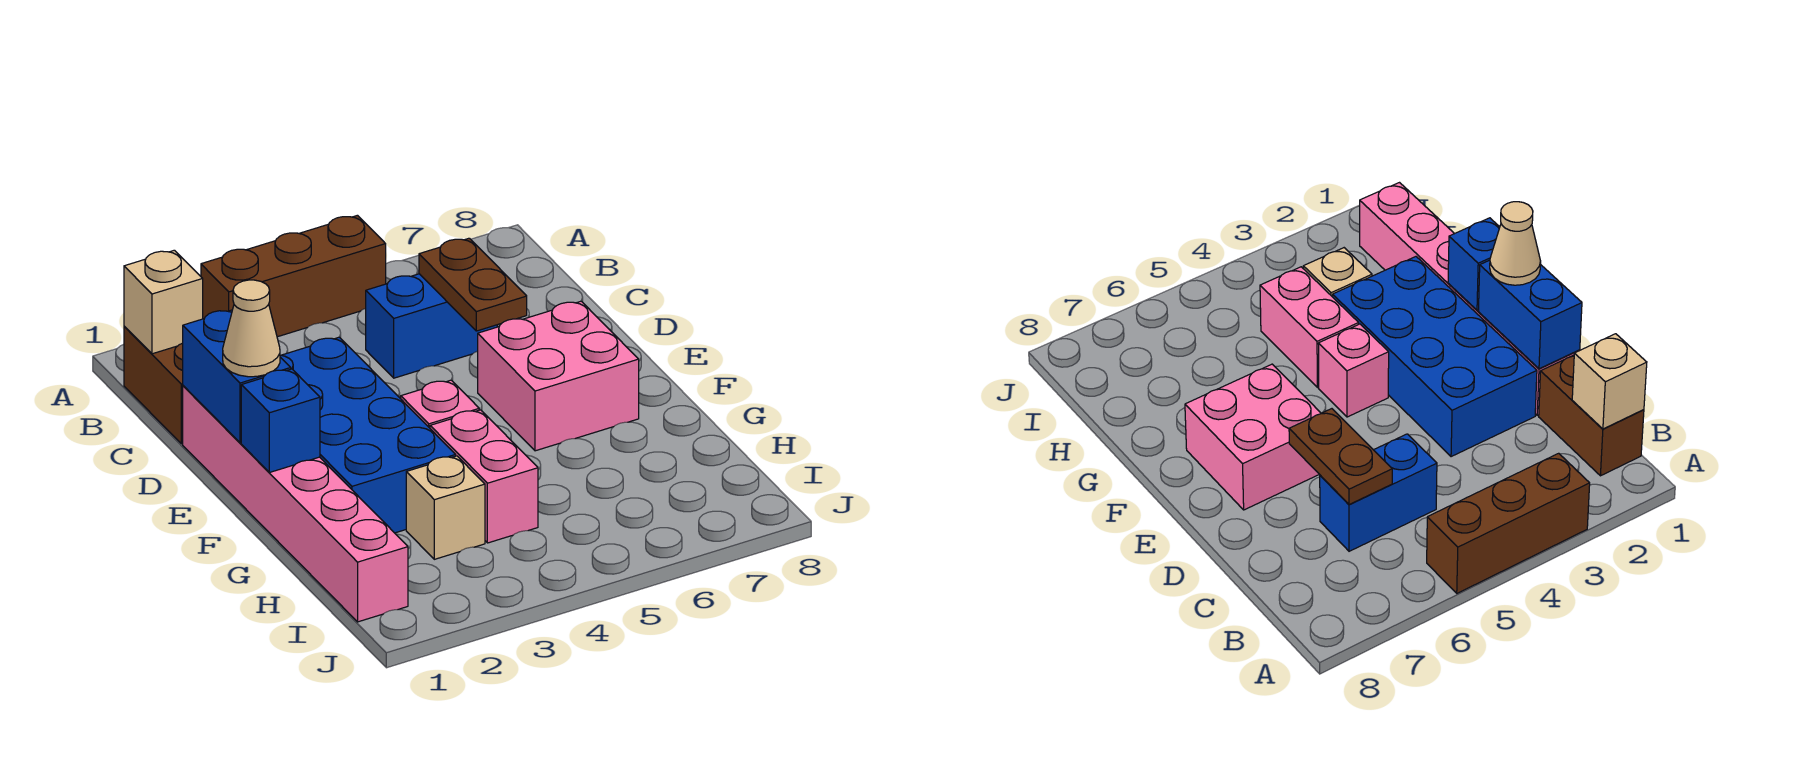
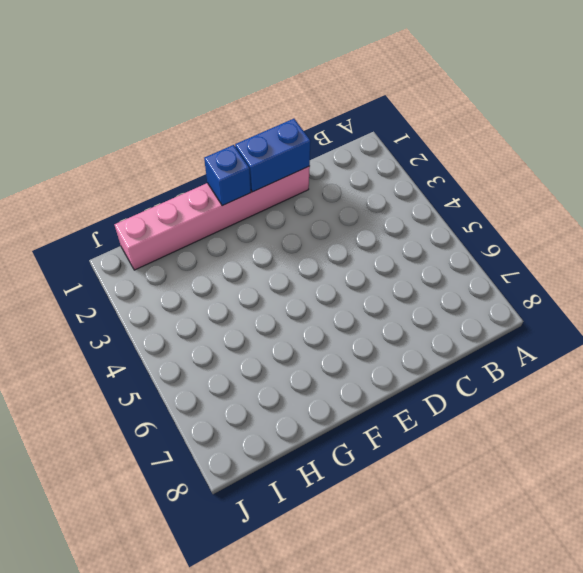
none -> brown brick A3:A5 level 1
none -> brown brick B1:C1 level 1
none -> blue brick C5:C6 level 1

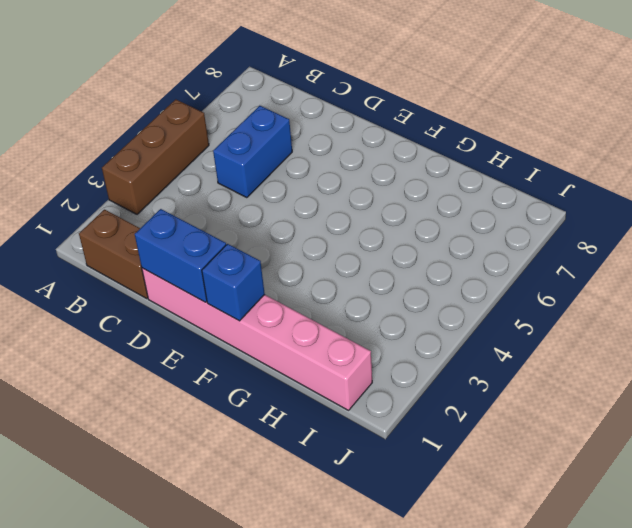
none -> blue brick D2:G3 level 1
none -> pink brick E6:F7 level 1
none -> pink brick F4 level 1

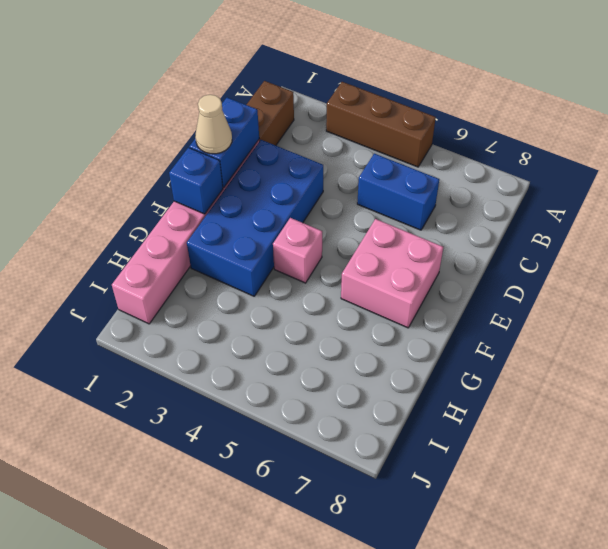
none -> pink brick G4:H4 level 1
none -> tan brick H3 level 1
none -> tan brick B1 level 2

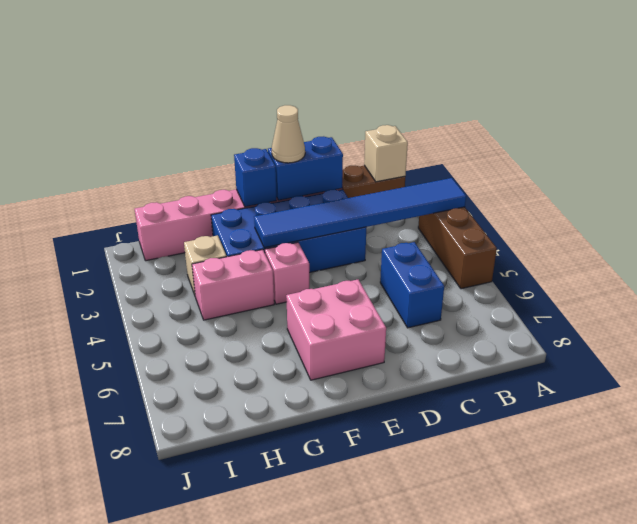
blue tile A3:F3 level 2 -> none
none -> brown plate C6:D6 level 2

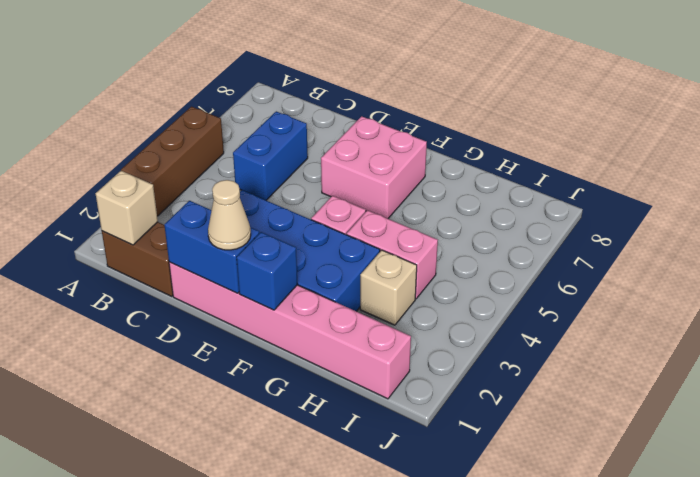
none -> brown plate C6:D6 level 2

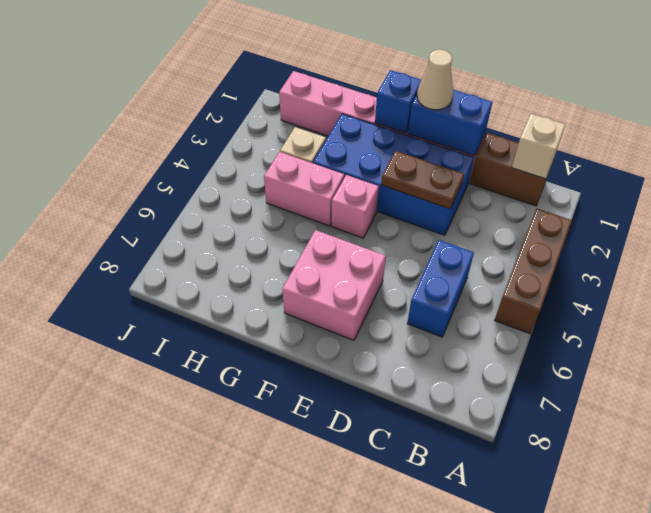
brown plate D3:E3 level 2 -> brown plate C6:D6 level 2

